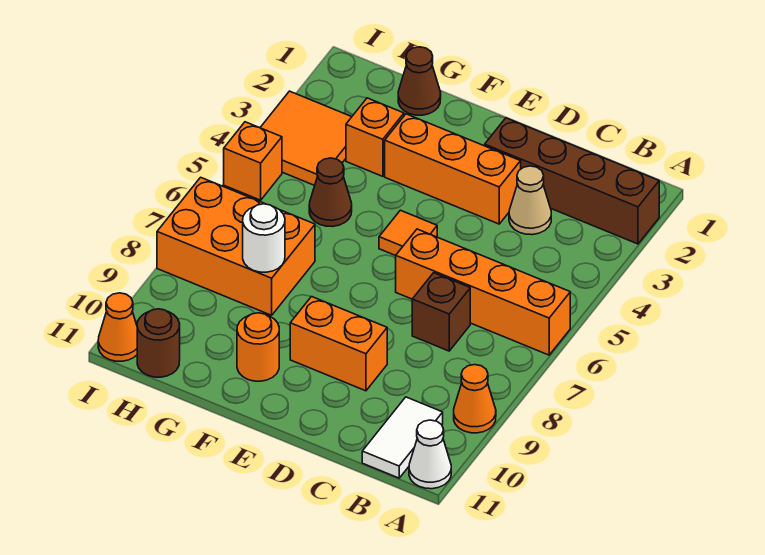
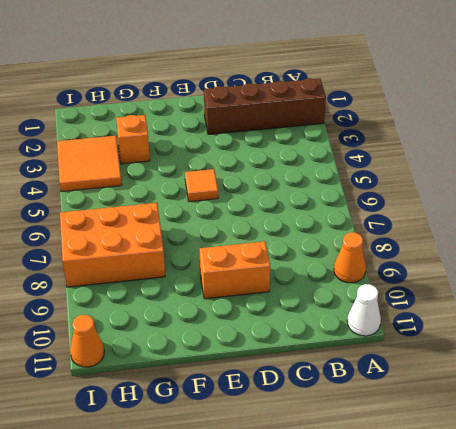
none -> orange brick A6:D6 level 1
none -> white tile B10:B11 level 1
none -> tan cone C3 level 1

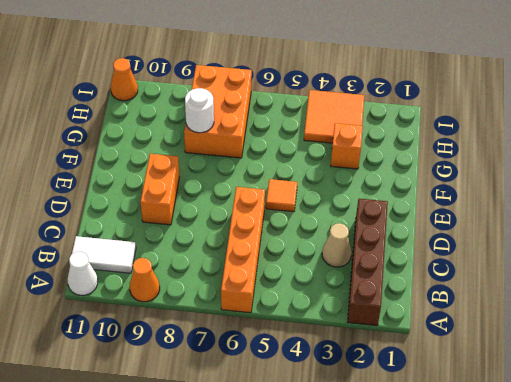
none -> brown brick C7 level 1
none -> orange brick D3:F3 level 1
none -> orange round brick F10 level 1

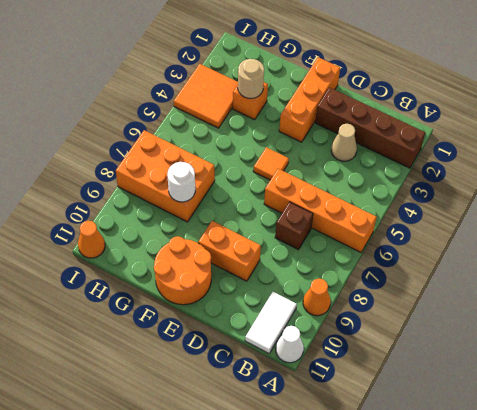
orange brick E1:E3 level 1 -> orange brick D3:F3 level 1
orange round brick E10:F11 level 1 -> orange round brick F10 level 1
tan round brick G3 level 2 -> none
none -> brown cone G1 level 1
none -> brown cone G5 level 1
none -> brown round brick H11 level 1

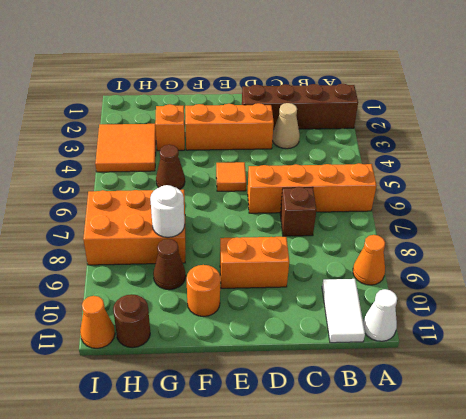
brown cone G9 level 1 -> brown cone G1 level 1
none -> orange brick I5 level 1

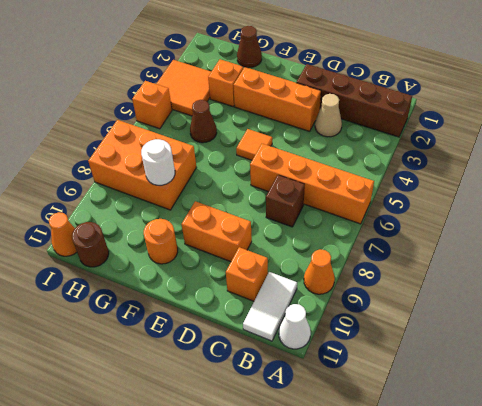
orange brick C10 level 1 -> none

